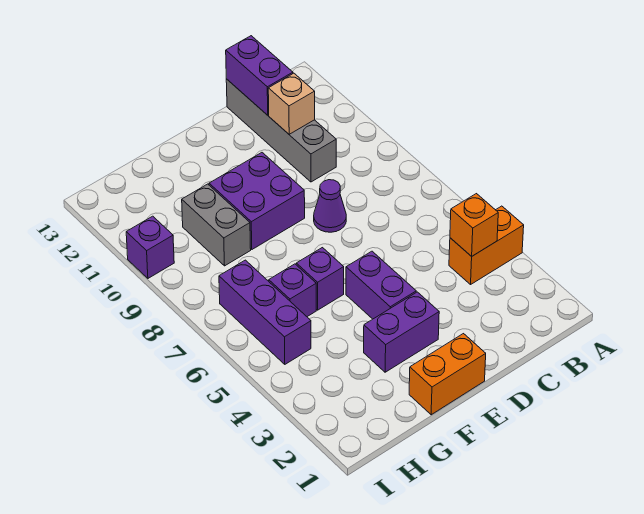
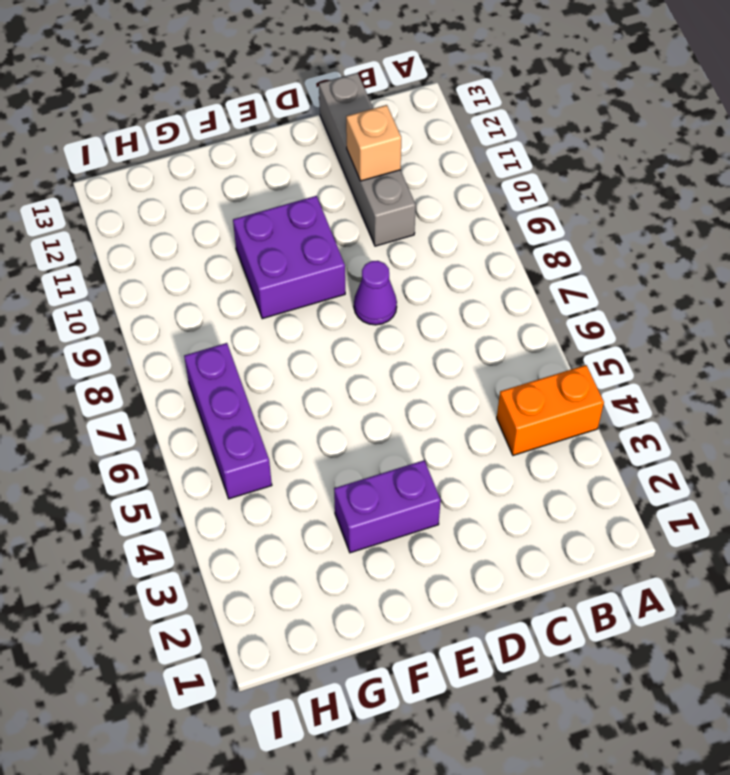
none -> orange brick E1:F1 level 1
none -> purple brick E4:E5 level 1
none -> purple brick F6 level 1

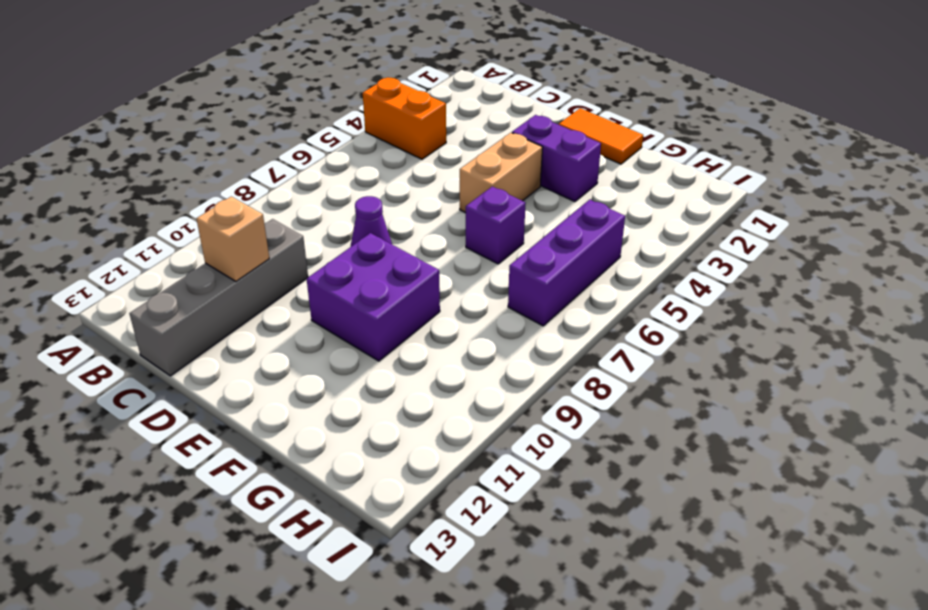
orange tile E1:F1 level 1 -> orange brick E1:F1 level 1
tan brick E4:E5 level 1 -> purple brick E4:E5 level 1
none -> purple brick G6 level 1
none -> grey brick G9:G10 level 1
none -> purple brick I10 level 1

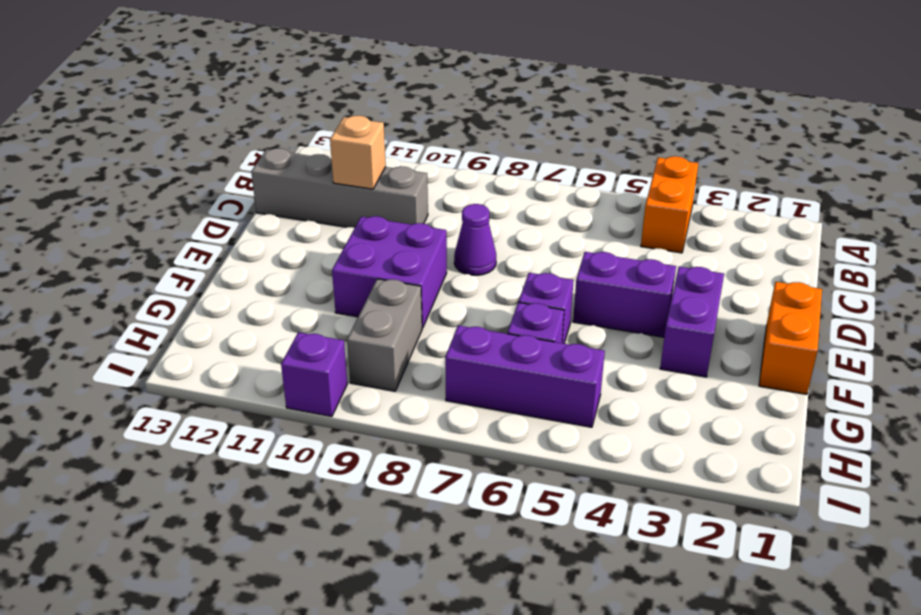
grey brick G9:H9 level 1 -> grey brick G9:G10 level 1
none -> orange brick B4 level 2
none -> purple brick C12:C13 level 2

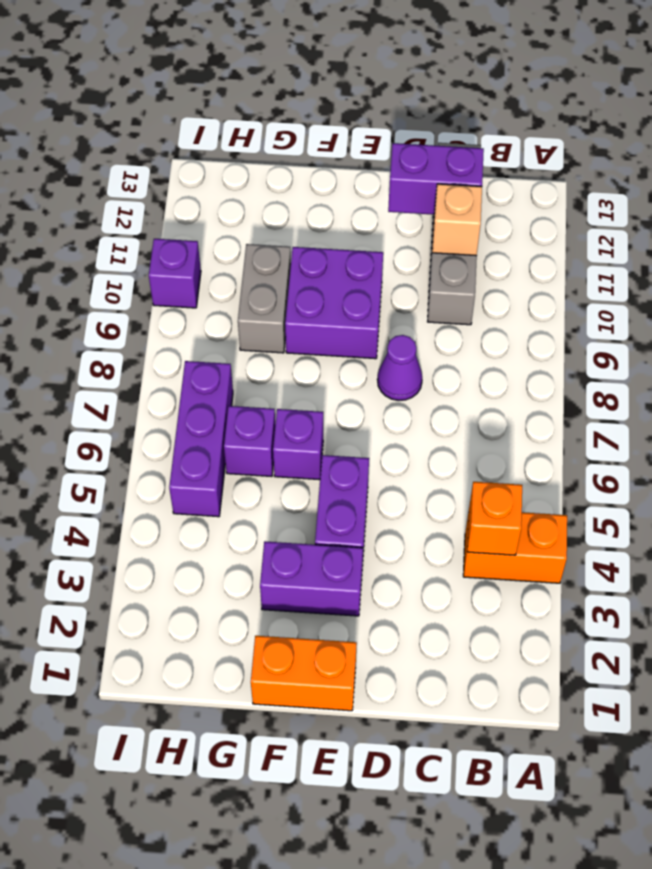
purple brick C12:D12 level 2 -> purple brick C12:C13 level 2

